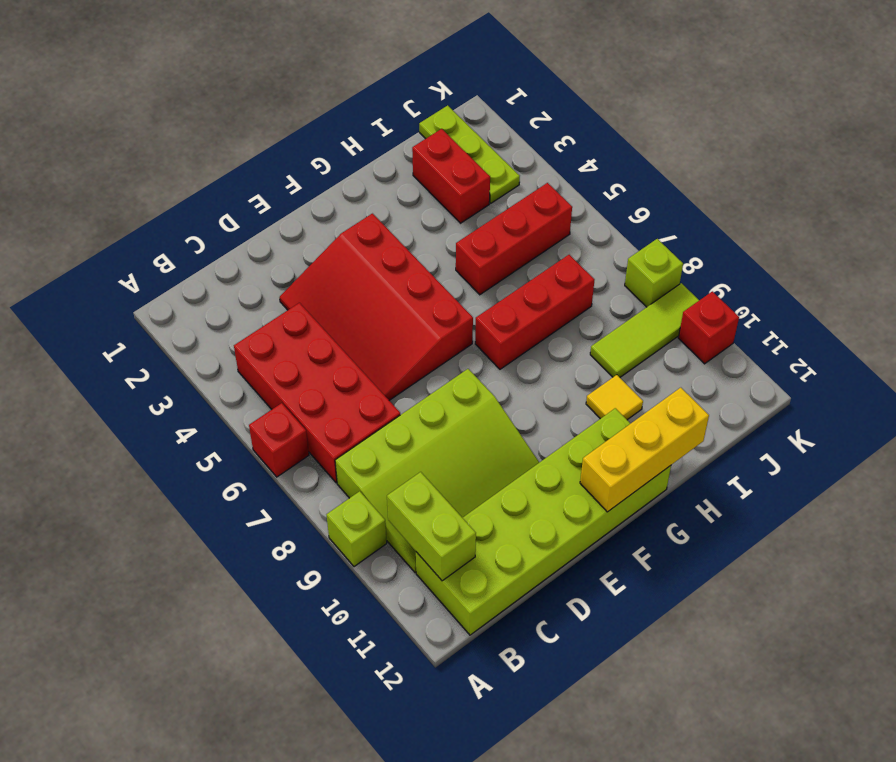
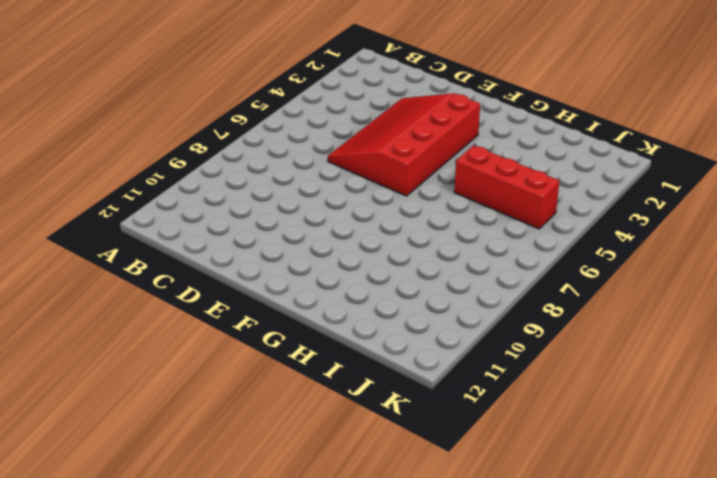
none -> red brick A6 level 1
none -> lime brick A9 level 1
none -> red brick B4:C7 level 1

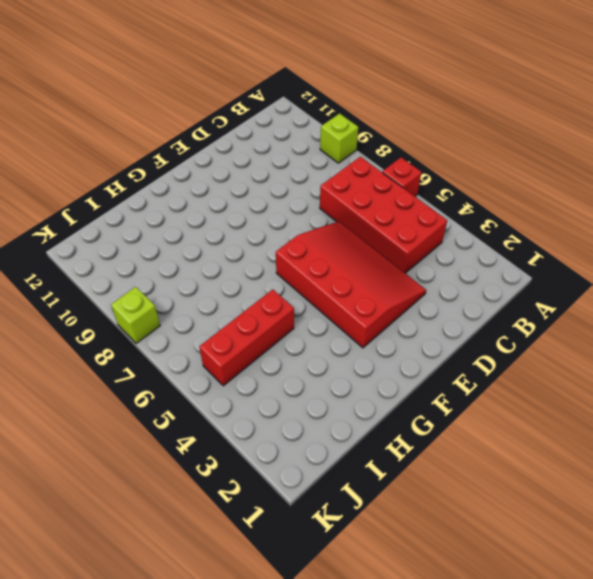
none -> lime slope B8:E10 level 1 top 8
none -> lime brick B11:G12 level 1
none -> red brick G7:I7 level 1

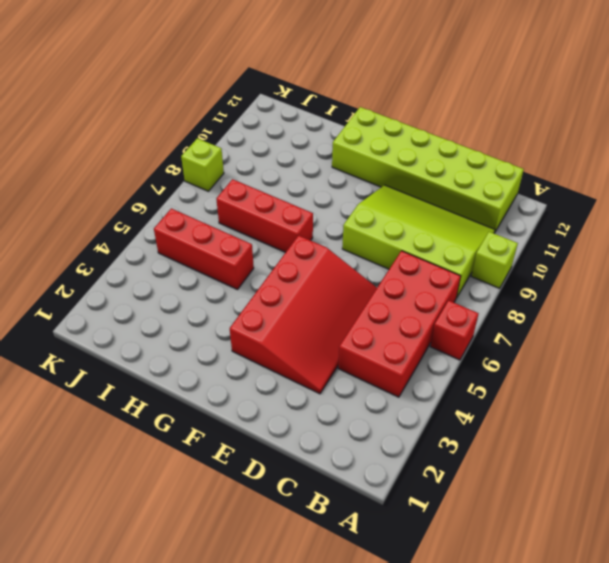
none -> yellow tile H10 level 1
none -> red brick I2:I3 level 1
none -> lime tile I9:K9 level 1

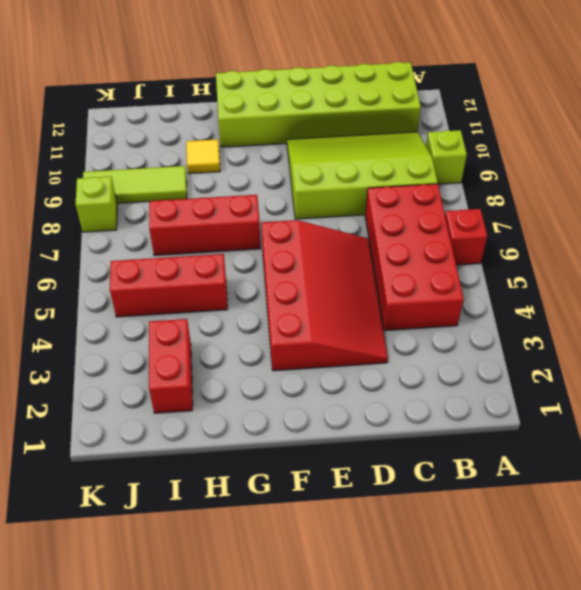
none -> lime plate J1:J3 level 1
none -> red brick K10 level 1
none -> lime brick B10:B11 level 2

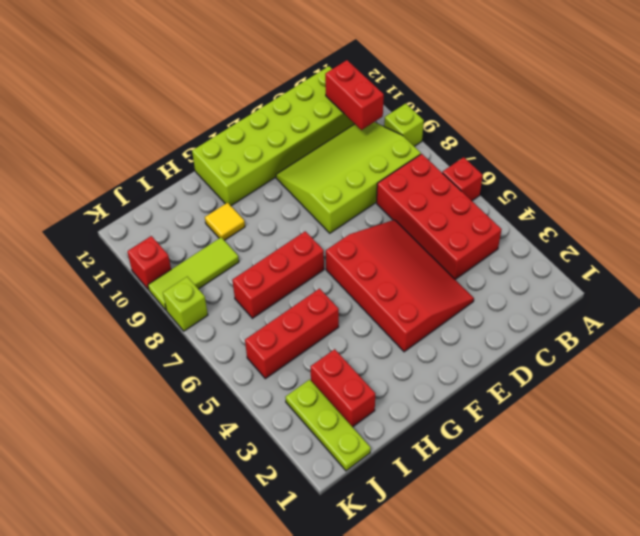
red brick B10:B11 level 2 -> lime brick B10:B11 level 2
none -> yellow brick F12:H12 level 2

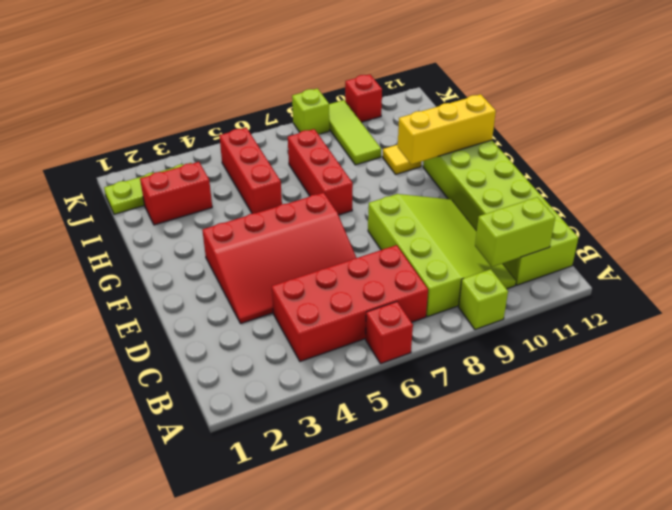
yellow brick G10:G12 level 2 -> yellow brick F12:H12 level 2

